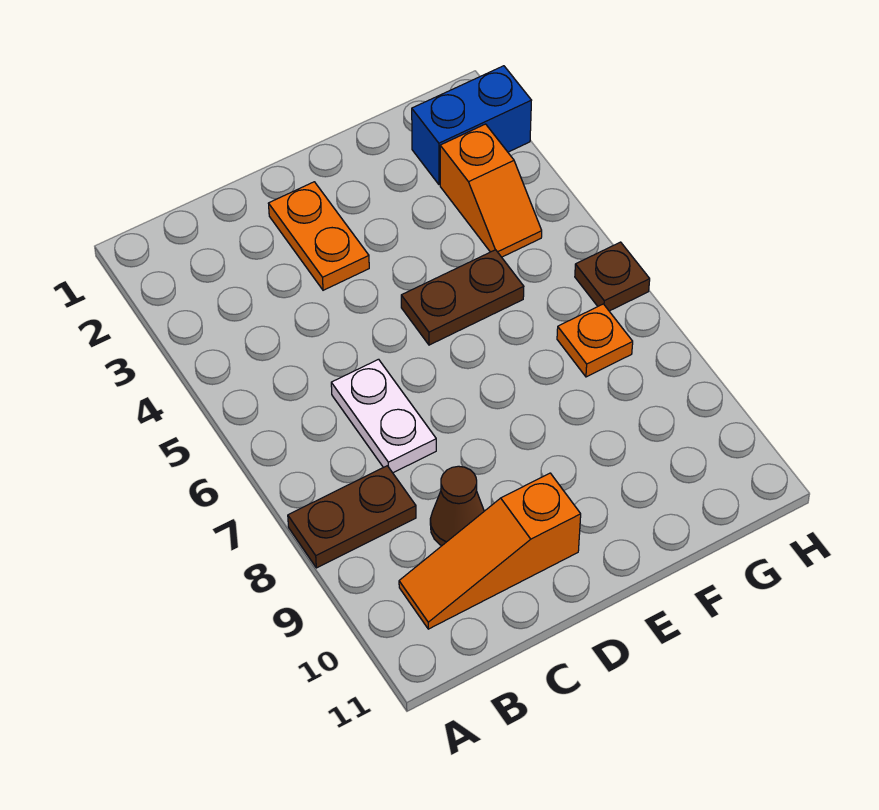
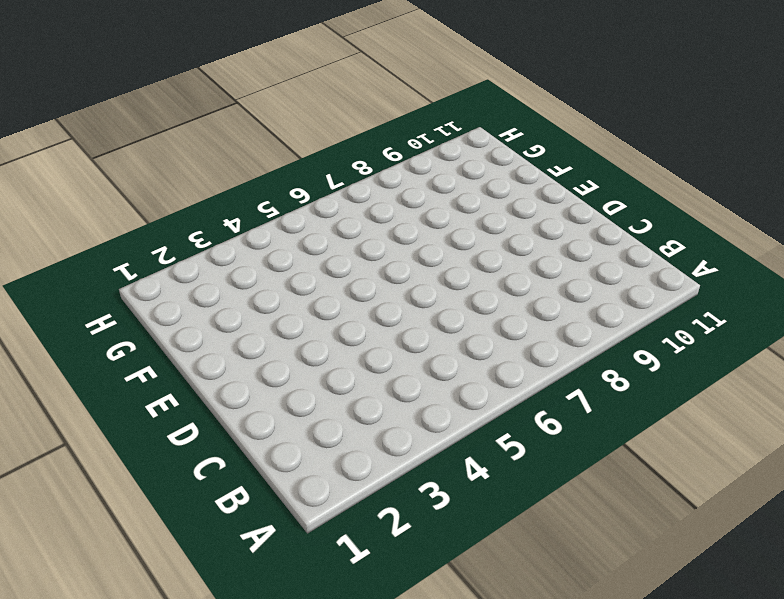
none -> brown plate A8:B8 level 1
none -> orange slope B10:D10 level 1 top D

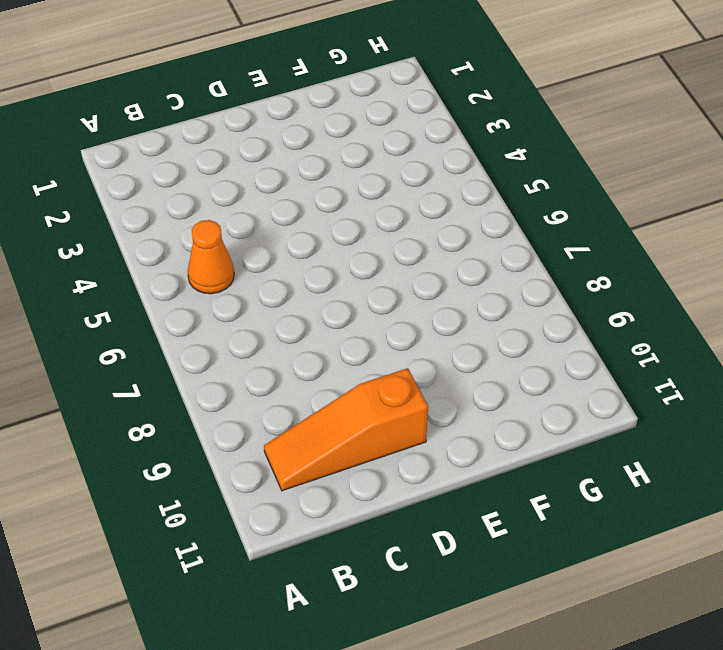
orange cone B5 level 1 -> none
none -> brown plate A8:B8 level 1
none -> white plate C6:C7 level 1

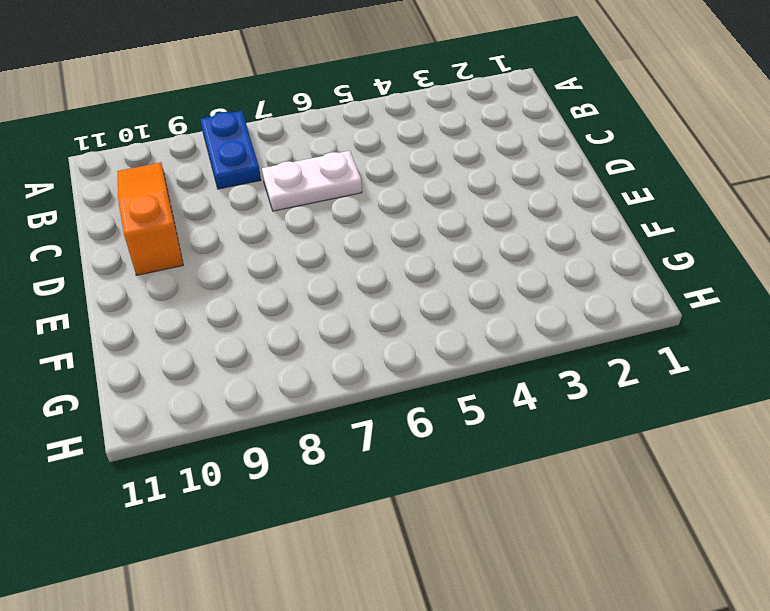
blue plate A8:B8 level 1 -> brown plate A8:B8 level 1
none -> brown cone C9 level 1
none -> orange plate D2:D3 level 1

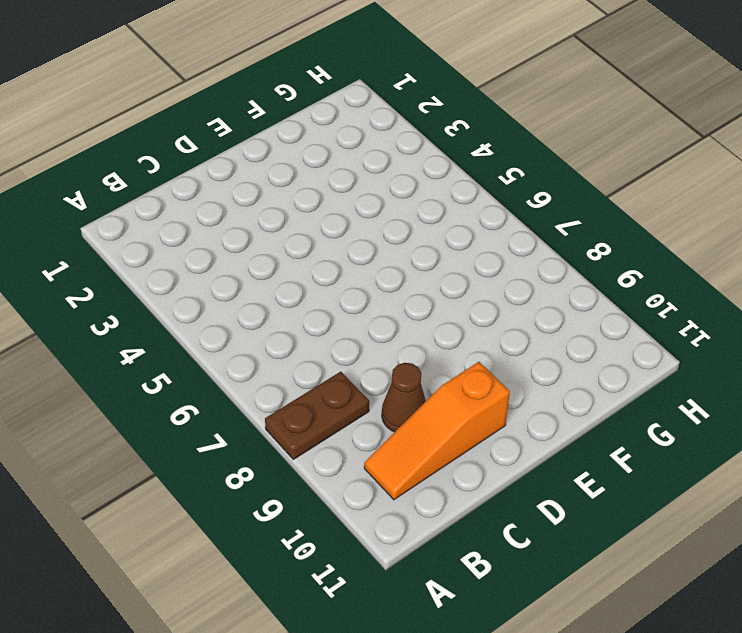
none -> white plate C6:C7 level 1
none -> orange plate D2:D3 level 1

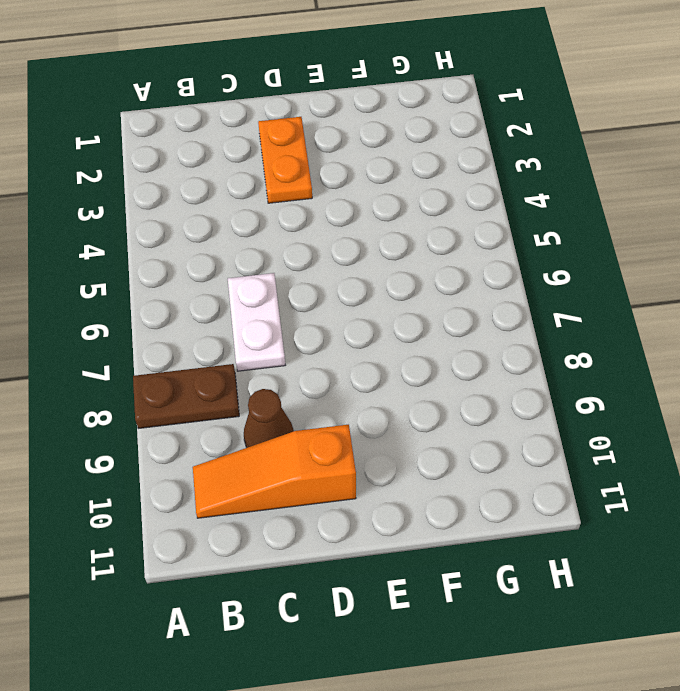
none -> brown plate E5:F5 level 1
none -> blue brick G2:H2 level 1

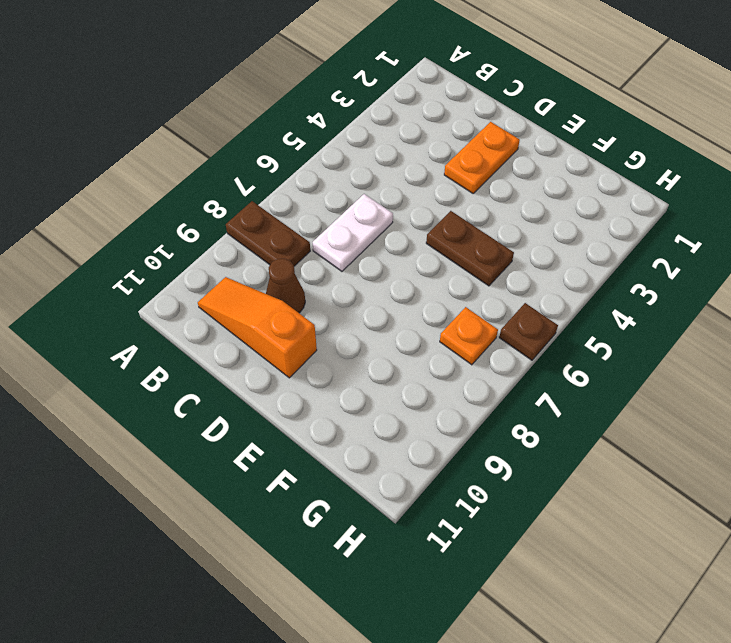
none -> blue brick G2:H2 level 1
none -> orange slope G3:G4 level 1 top 3

